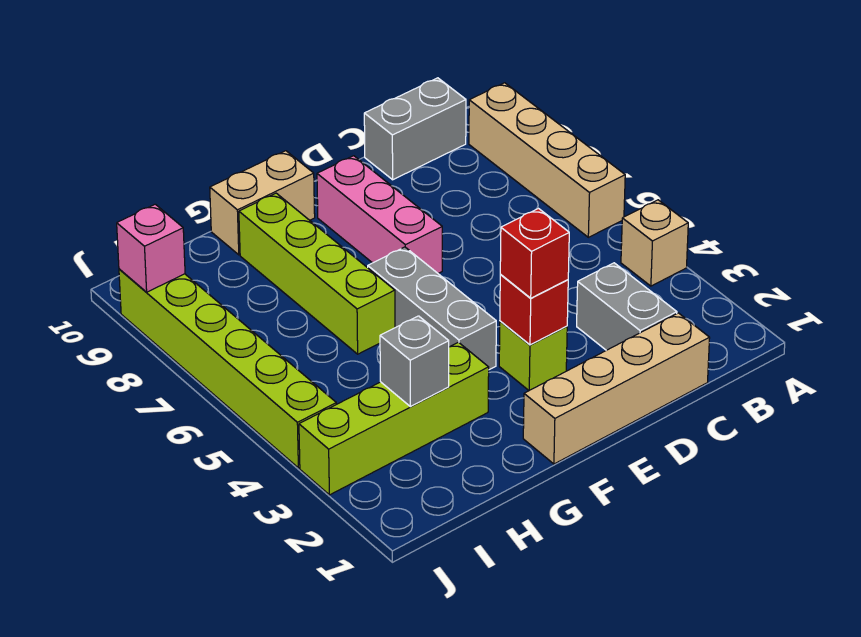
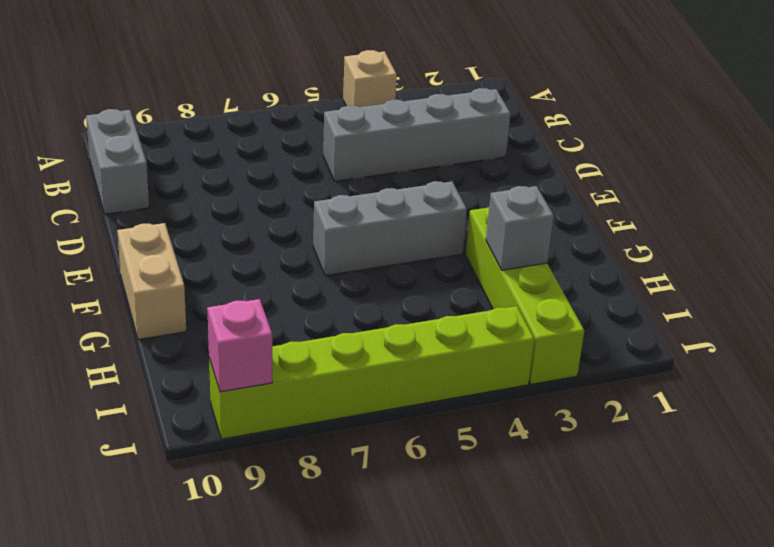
grey brick C2:C5 level 1 -> grey brick C2:C3 level 1
none -> tan brick A6:A9 level 1
none -> tan brick C1:F1 level 1
none -> lime brick E3 level 1

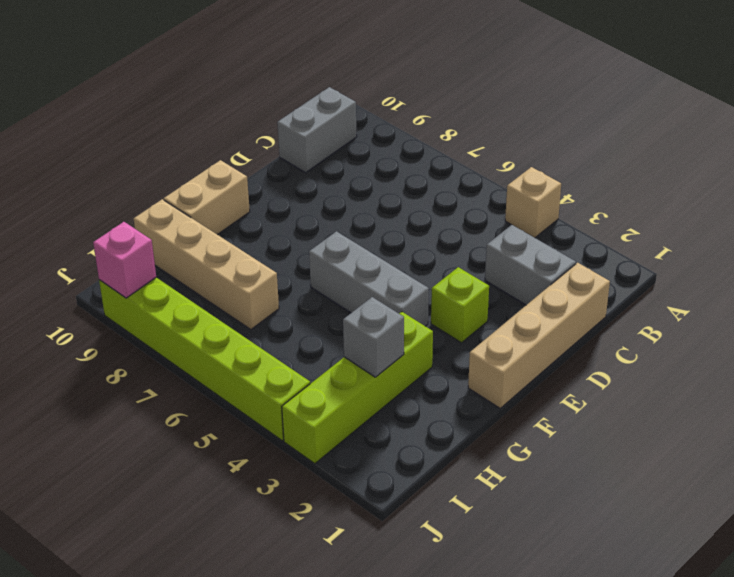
tan brick H7:H10 level 1 -> tan brick A6:A9 level 1
none -> pink brick E7:E9 level 1
none -> lime brick G6:G9 level 1
none -> red brick E3 level 2

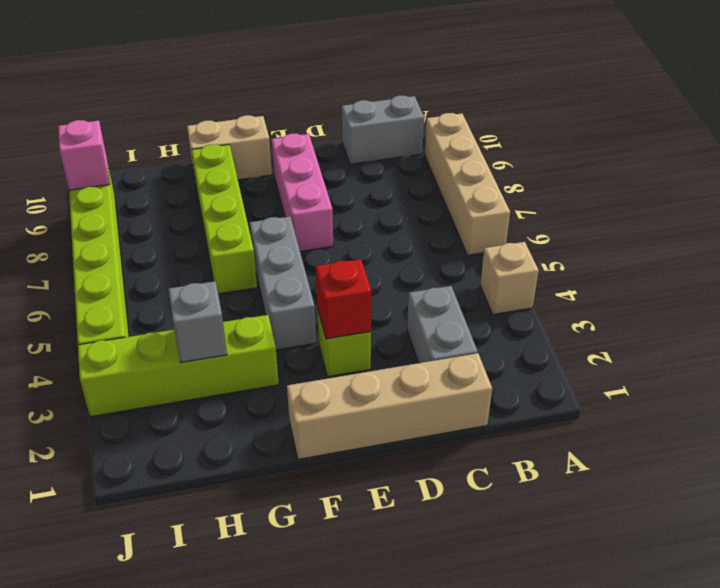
none -> red brick E3 level 3

